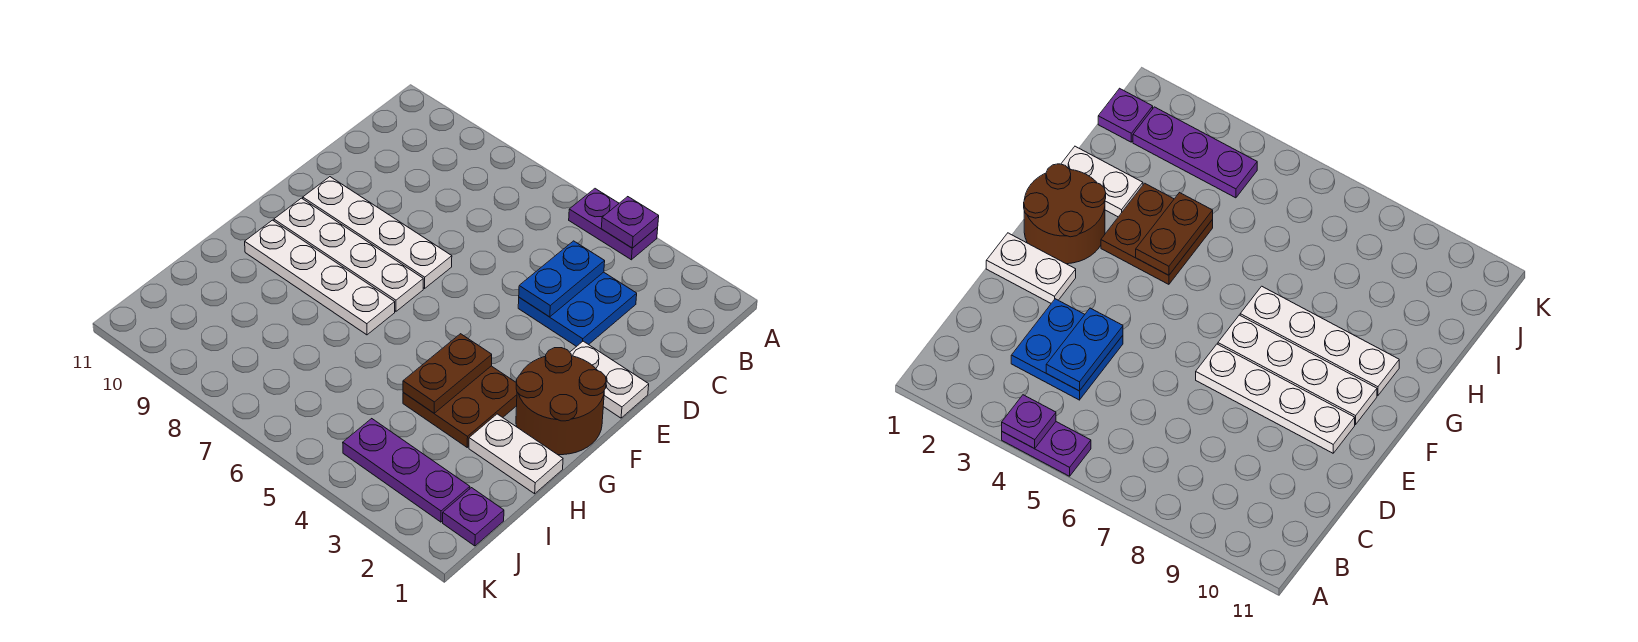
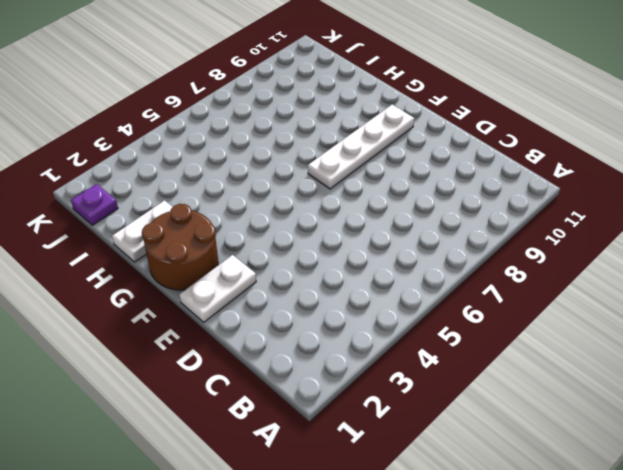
none -> purple plate A4:A5 level 1
none -> blue plate C3:D4 level 1
none -> white plate E7:E10 level 1

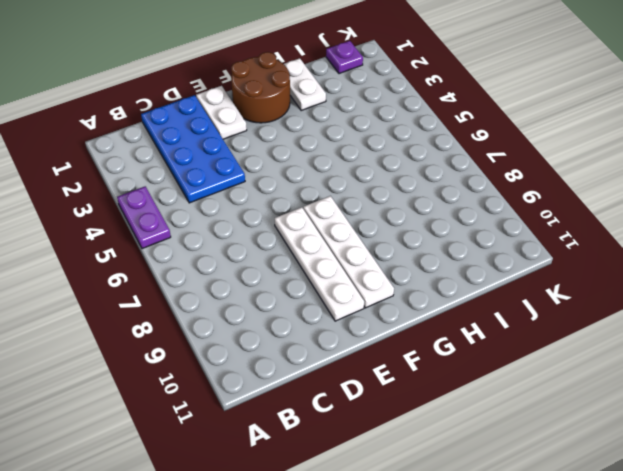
blue plate C1:D4 level 1 -> blue plate C3:D4 level 1
none -> brown plate G3:H4 level 1
none -> white plate G7:G10 level 1
none -> purple plate J2:J4 level 1

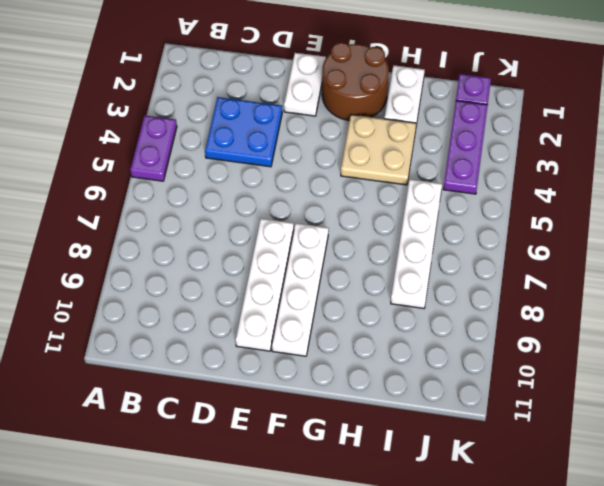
tan plate G3:H4 level 1 -> brown plate G3:H4 level 1
white plate I5:I8 level 1 -> white plate G7:G10 level 1
none -> purple plate A4 level 2
none -> blue plate C4:D4 level 2
none -> brown plate G4:H4 level 2

